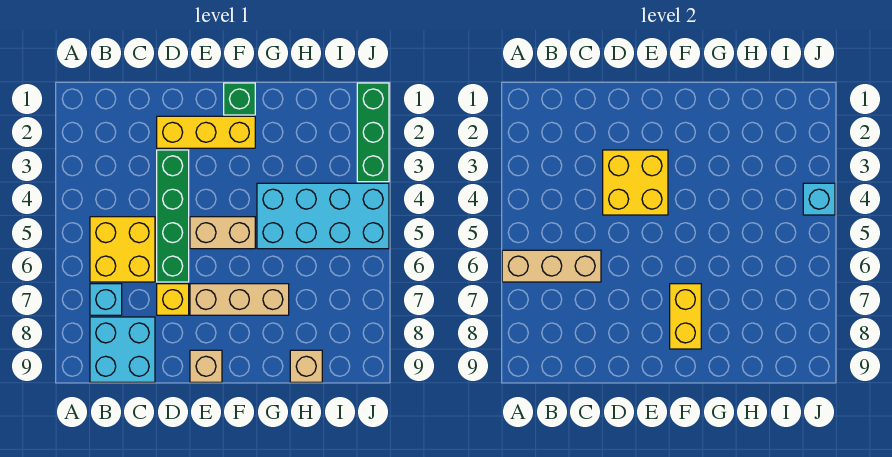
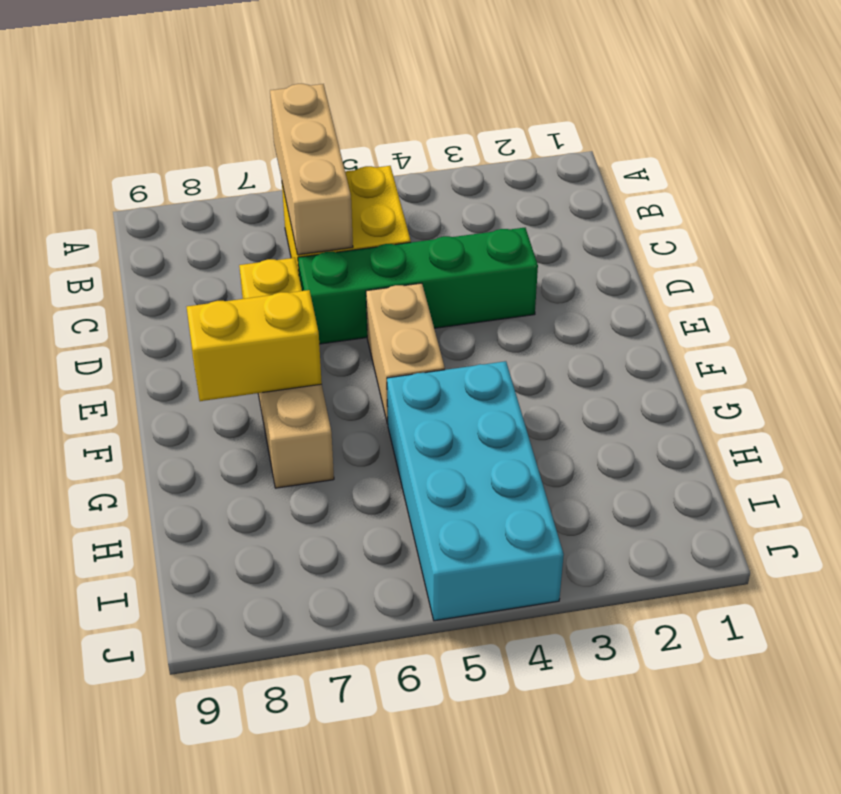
none -> cyan brick B7 level 1
none -> cyan brick B8:C9 level 1
none -> yellow brick D2:F2 level 1

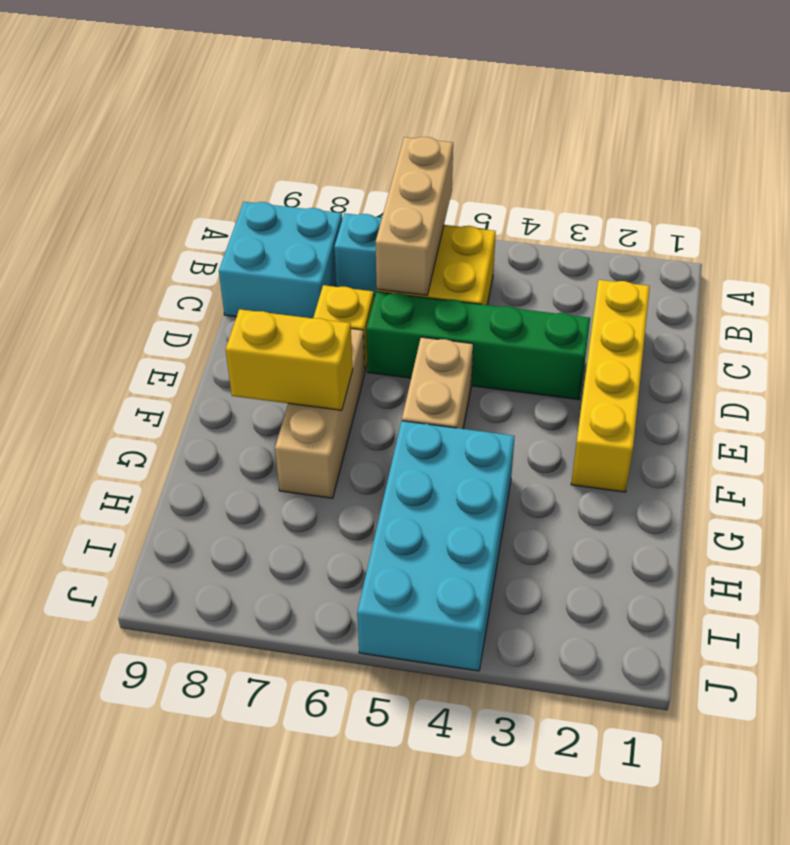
yellow brick C2:F2 level 1 -> yellow brick D2:F2 level 1
none -> tan brick E9 level 1
none -> green brick F1 level 1
none -> tan brick H9 level 1

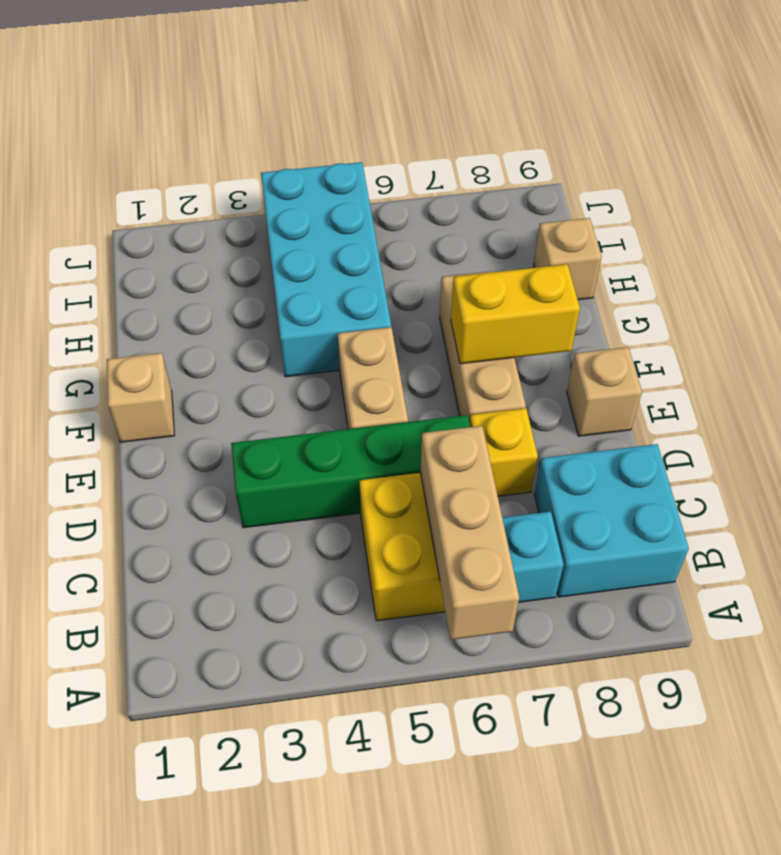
tan brick F1 level 1 -> green brick F1 level 1
none -> yellow brick D2:F2 level 1
none -> green brick J1:J3 level 1
none -> yellow brick D3:E4 level 2

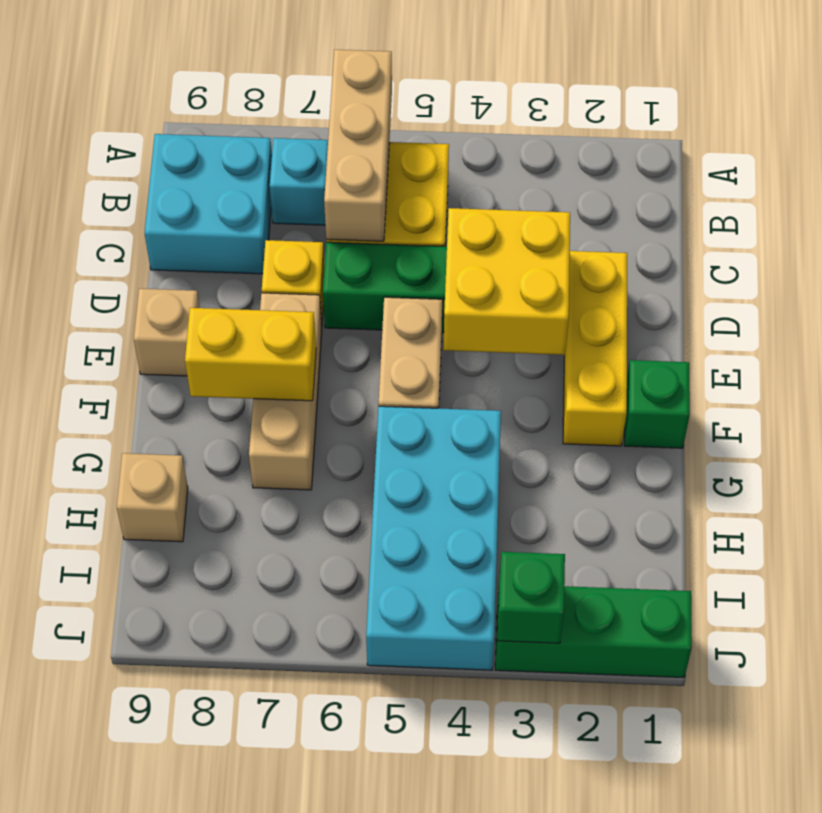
green brick J3 level 2 -> none
none -> cyan brick J4 level 2

